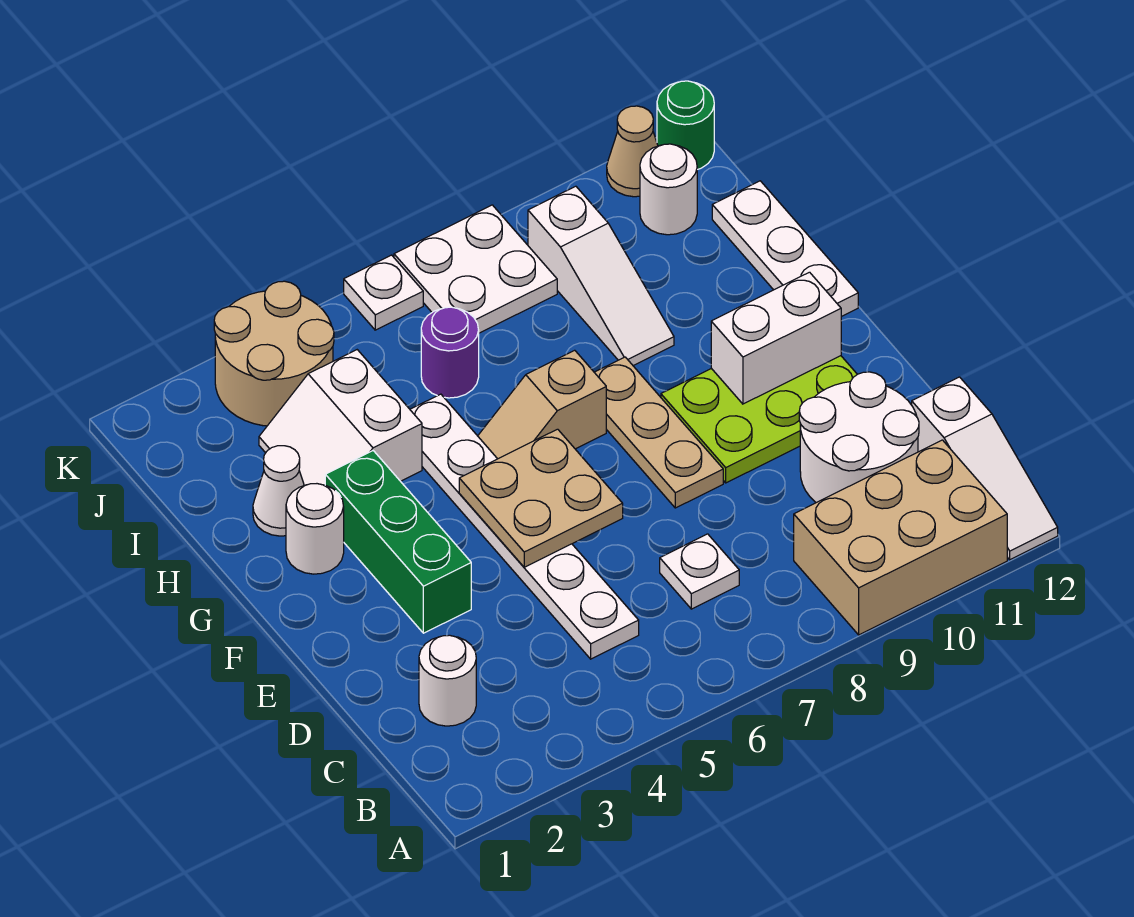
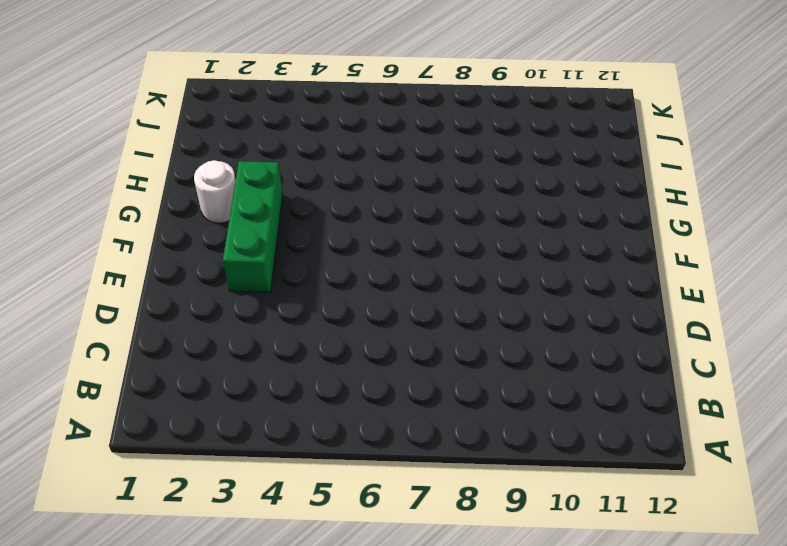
none -> tan brick A9:B11 level 1
none -> white slope A12:C12 level 1 top C
none -> white round brick C2 level 1

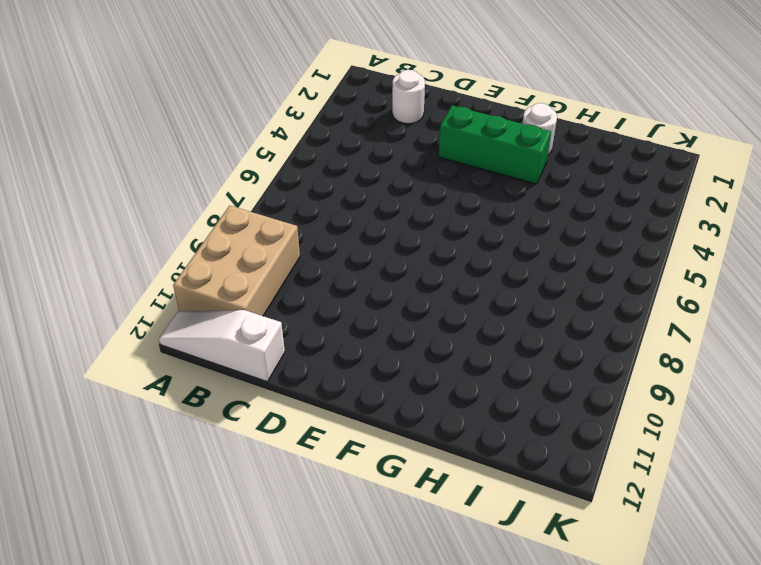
none -> white plate C5:H5 level 1
none -> white plate C7 level 1
none -> white round brick C10:D11 level 1

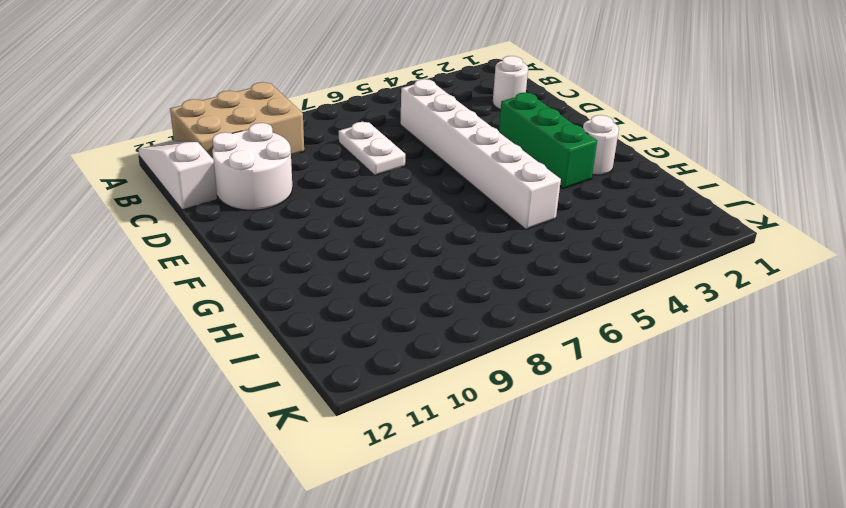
white brick C5:H5 level 1 -> white plate C5:H5 level 1
white plate C7:D7 level 1 -> white plate C7 level 1
none -> tan plate E8:G8 level 1
none -> lime plate E9:F11 level 1
none -> tan slope G6:G7 level 1 top 7

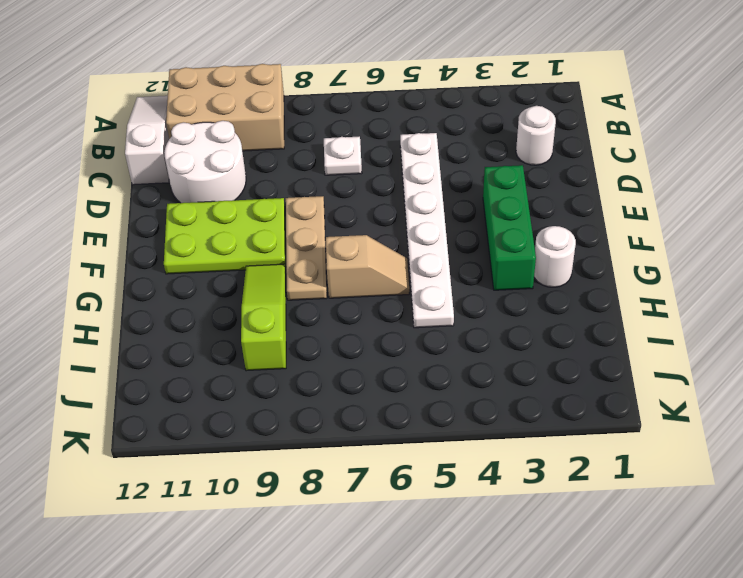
lime slope G9:I9 level 1 top I -> white slope H9:J9 level 1 top J
none -> white plate G12:I12 level 1
none -> white cone H2 level 1
none -> white slope H3:I4 level 1 top 4

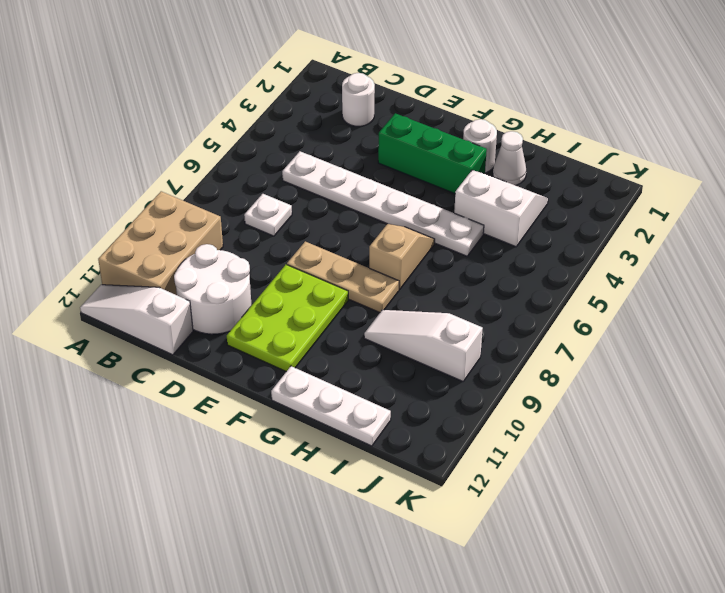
none -> purple round brick I6 level 1
none -> tan round brick J3:K4 level 1
none -> white plate J7:K8 level 1

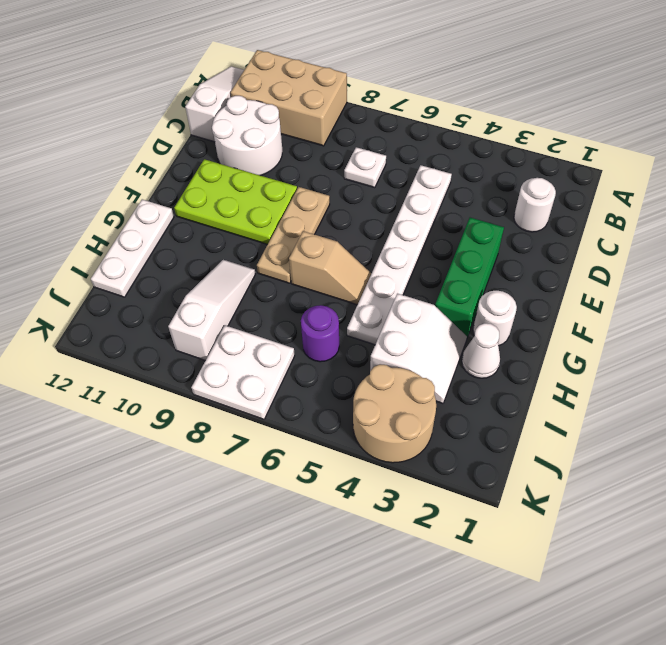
none -> white round brick J11 level 1
none -> white plate K6 level 1
none -> tan cone K11 level 1

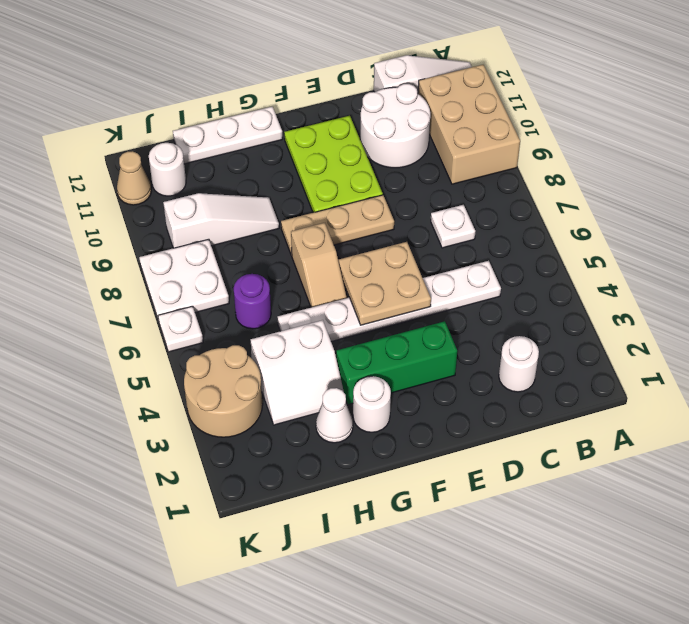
none -> green round brick K12 level 1
none -> white brick F10:F11 level 2

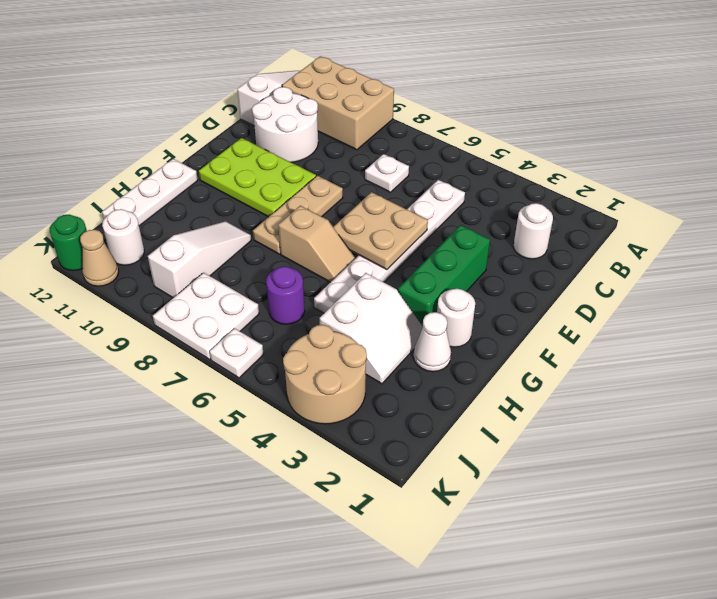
none -> white brick F10:F11 level 2

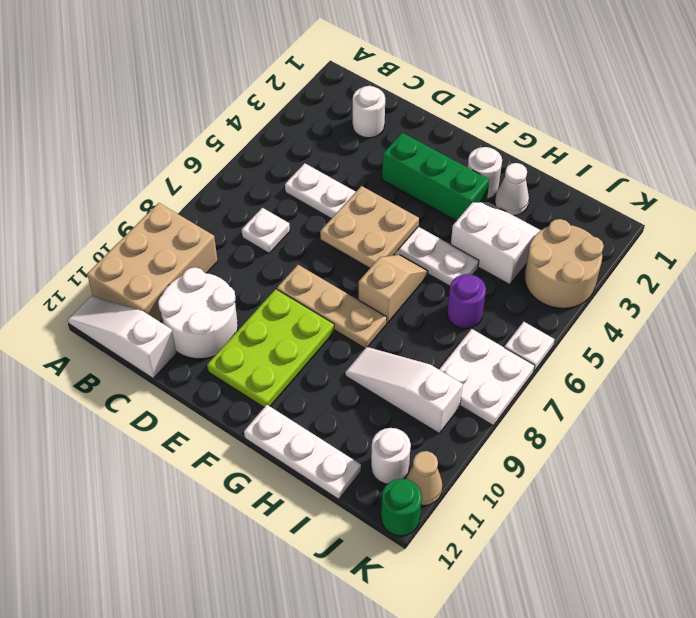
none -> white brick F10:F11 level 2

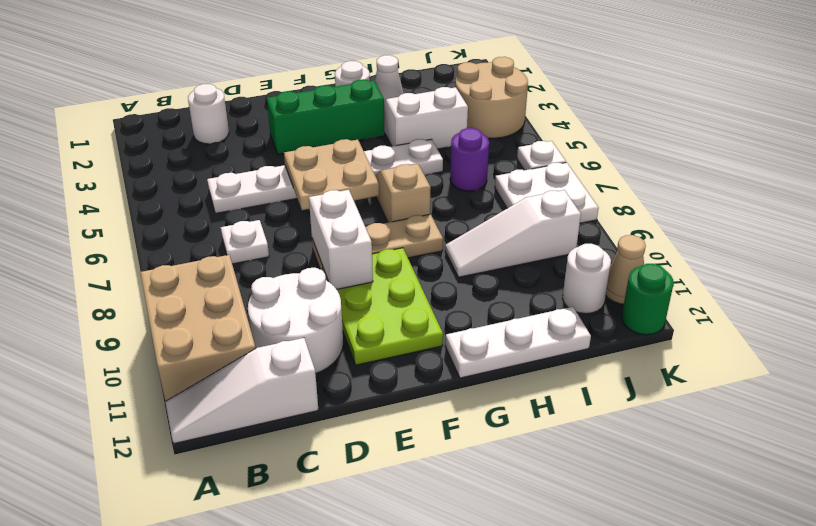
white brick E8:E9 level 2 -> white brick F10:F11 level 2

